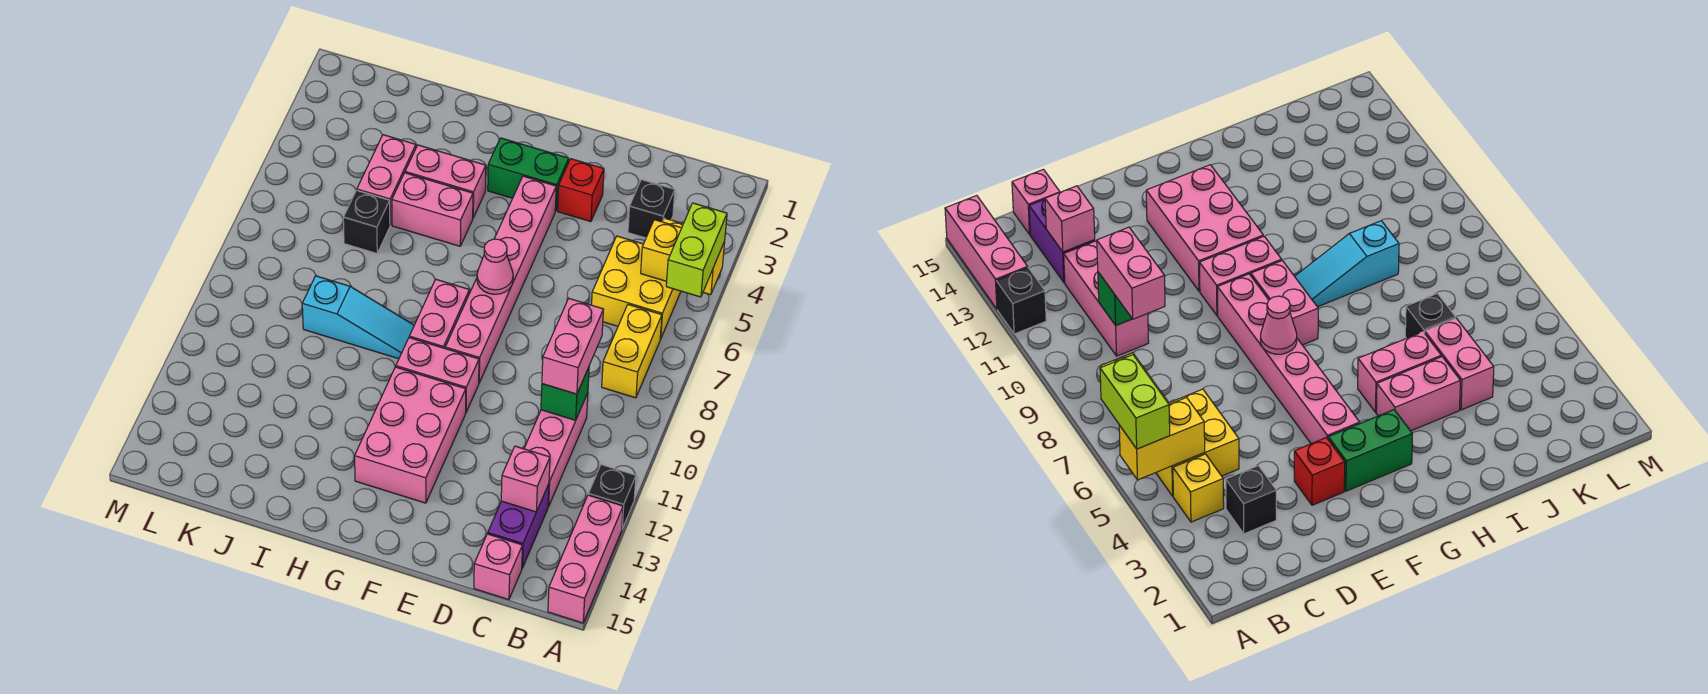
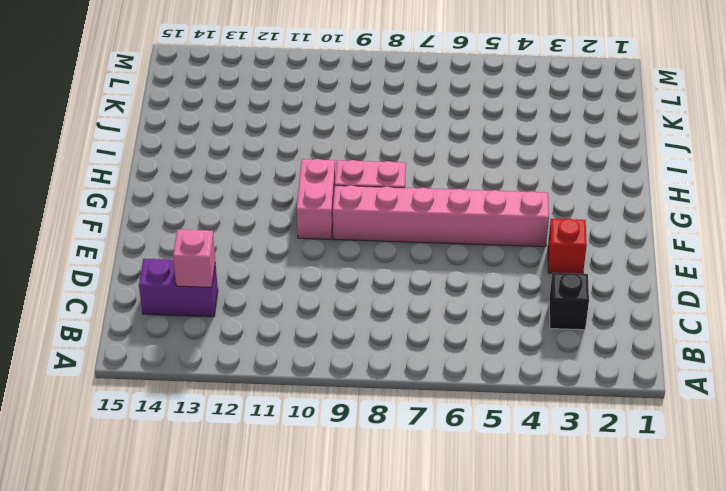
none -> black brick A12 level 1
none -> pink brick A13:A15 level 1
none -> yellow brick B4 level 1

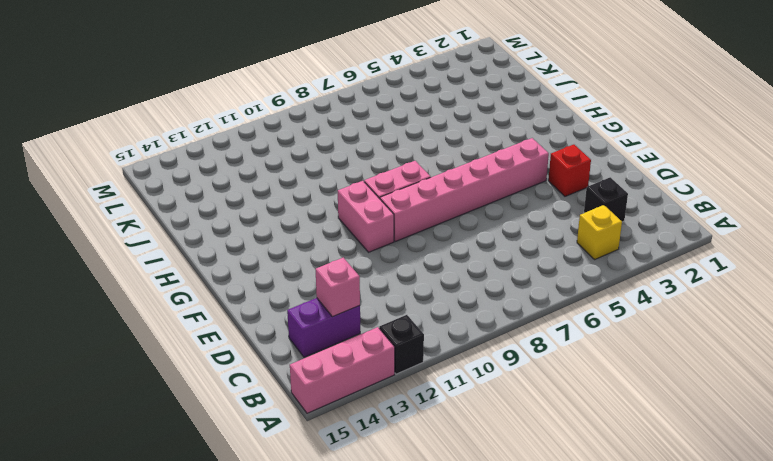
none -> yellow brick B5:C6 level 1
none -> yellow brick B7:B8 level 1
none -> pink brick C10:C12 level 1

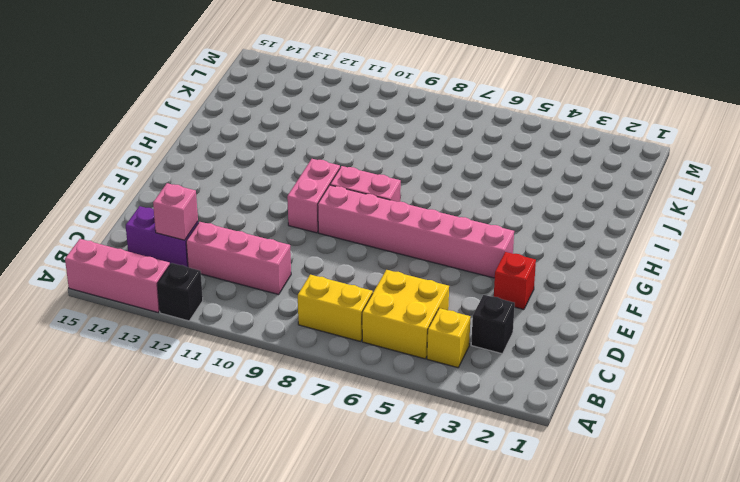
none -> pink brick C15 level 1
none -> green brick F3:G3 level 1
none -> pink brick F11:G13 level 1

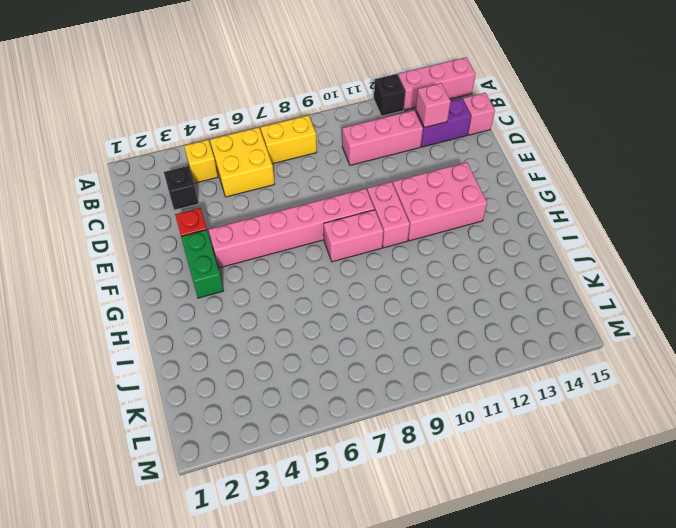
none -> pink brick H4:I4 level 1
none -> pink brick H5:I5 level 1
none -> cyan slope H9:J9 level 1 top J

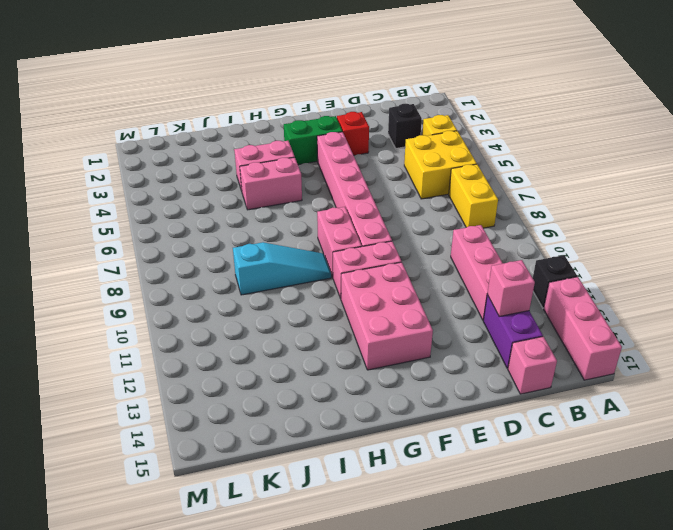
none -> pink brick J4:J5 level 1
none -> black brick J6 level 1
none -> yellow brick A5:B5 level 2

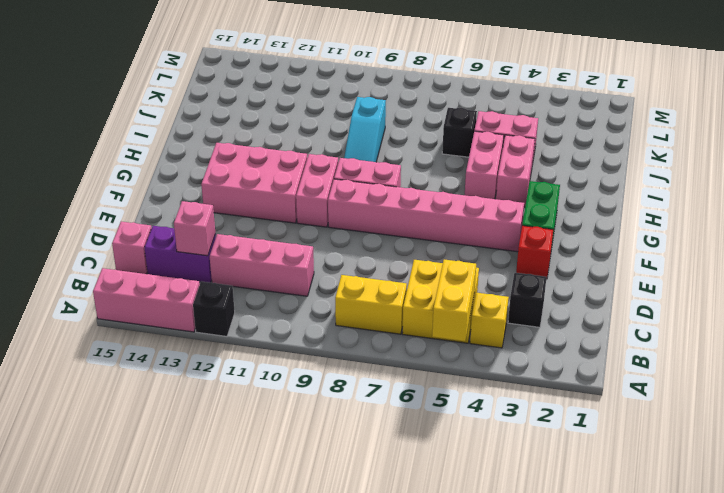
none -> green brick C10 level 2
none -> pink cone F7 level 2
none -> lime brick A5:A6 level 3

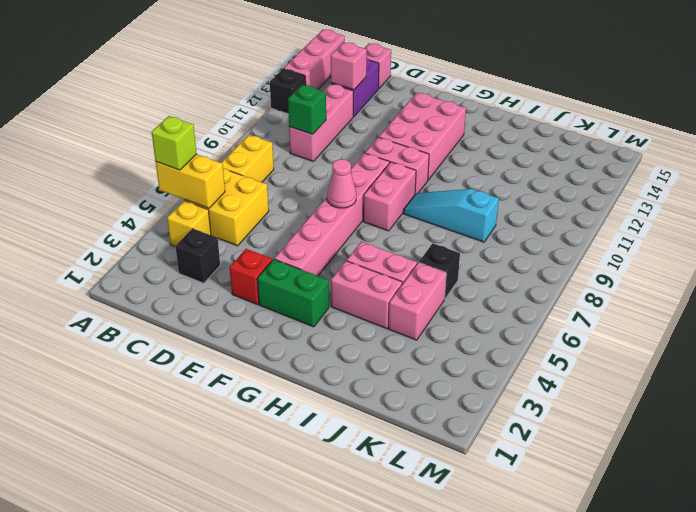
lime brick A5 level 3 -> lime brick A5:A6 level 3
none -> pink brick C9:C10 level 3

